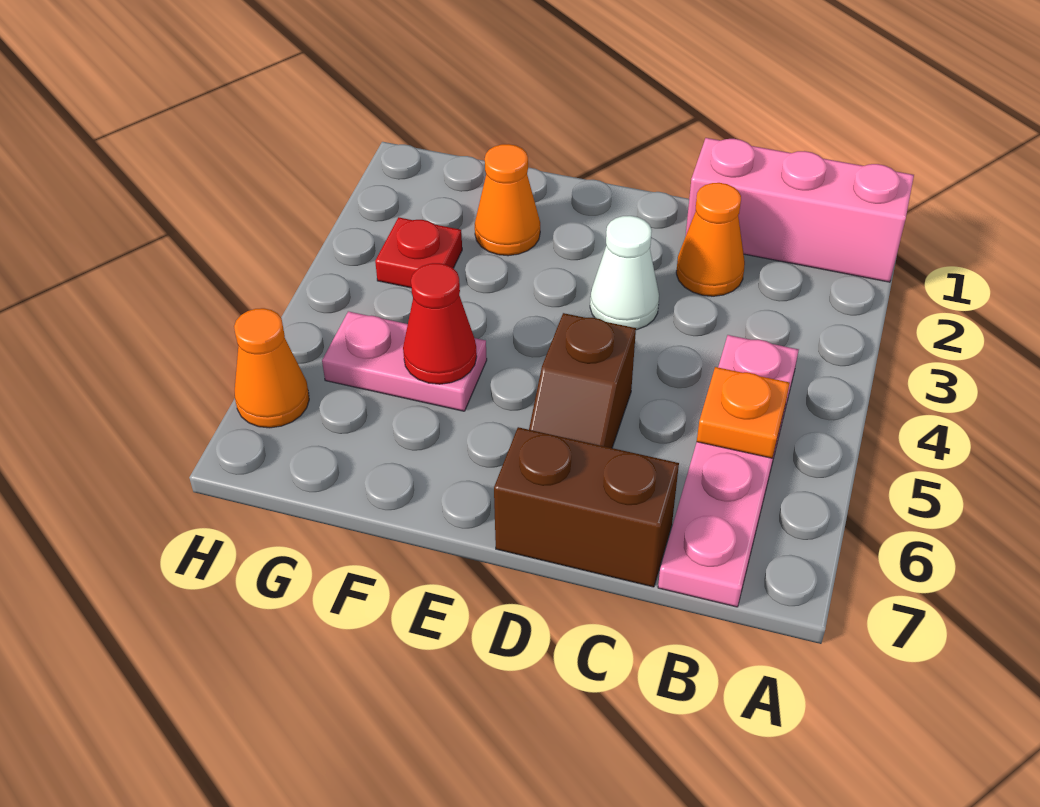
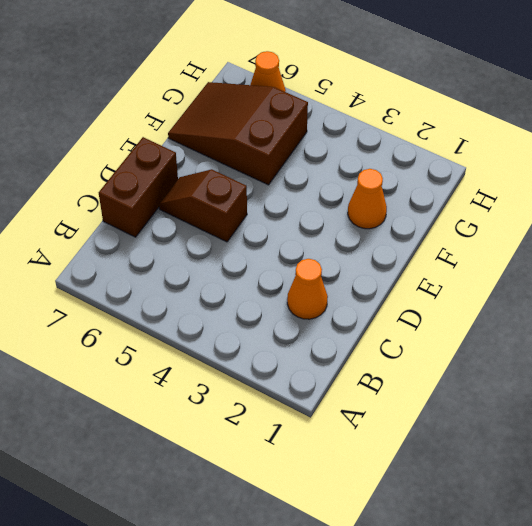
brown slope F5:G7 level 1 top 5 -> pink plate F5:G5 level 1
none -> pink brick A1:C1 level 1
none -> pink plate B4:B7 level 1
none -> white cone D3 level 1

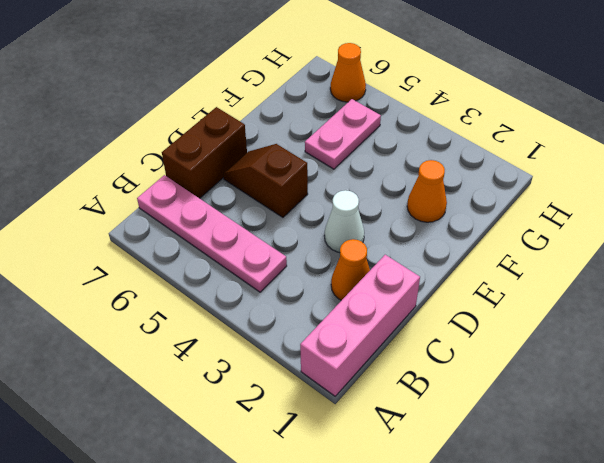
none -> red plate G3 level 1
none -> orange plate B5 level 2
none -> red cone F5 level 2

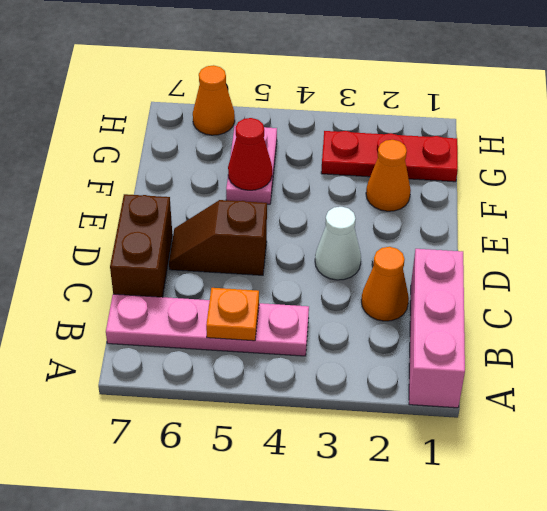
red plate G1:G3 level 1 -> red plate G3 level 1

